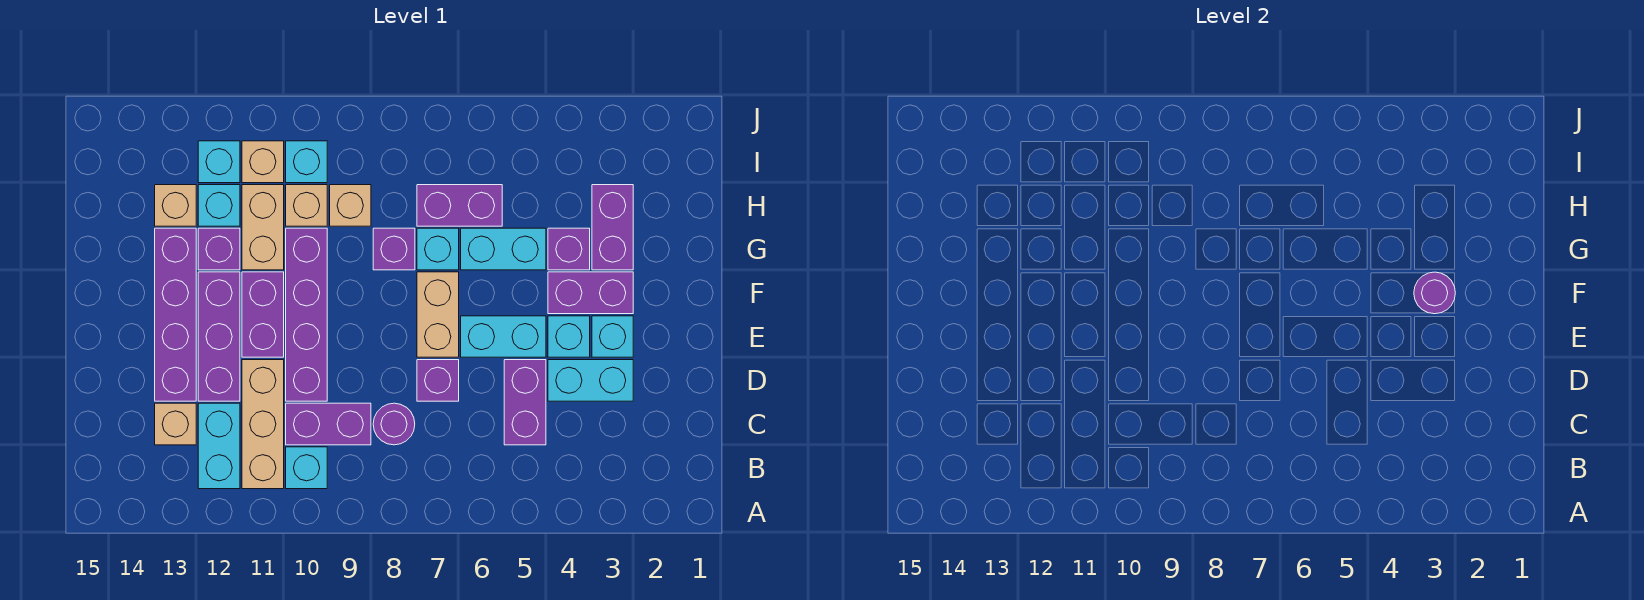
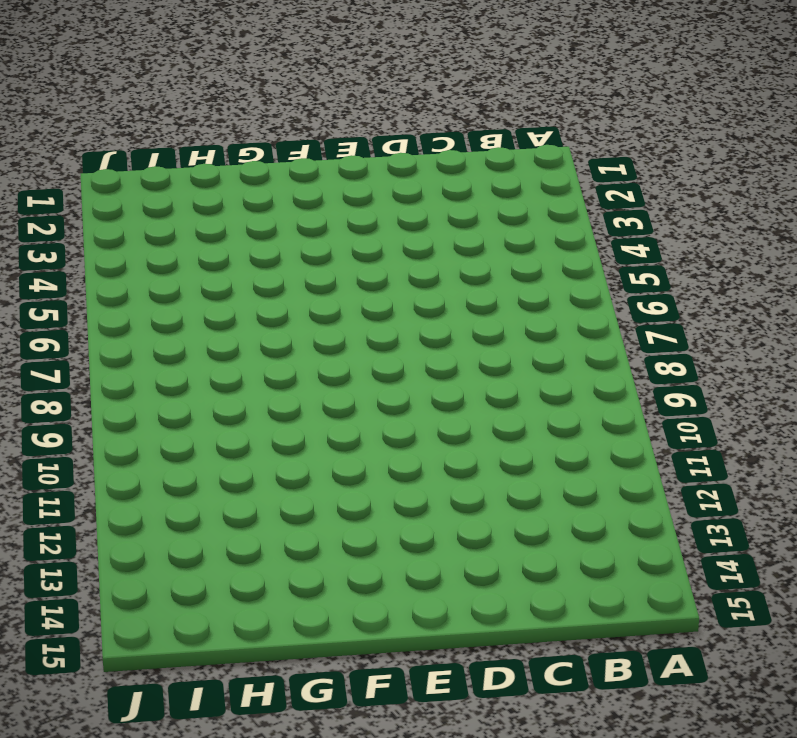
none -> cyan brick B10 level 1
none -> tan brick B11:D11 level 1
none -> cyan brick B12:C12 level 1
none -> purple brick C5:D5 level 1

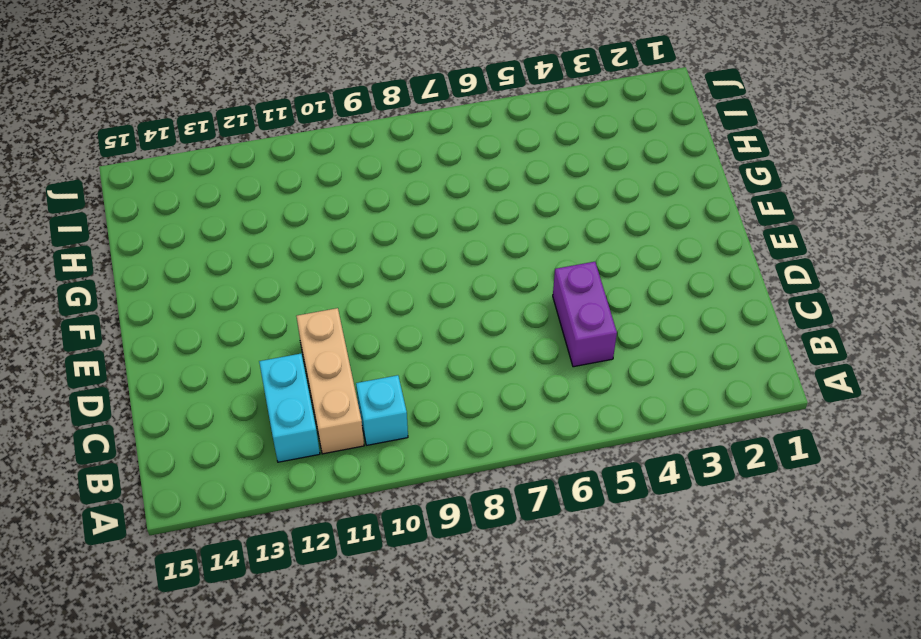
none -> purple round brick C8 level 1
none -> purple brick C9:C10 level 1
none -> tan brick C13 level 1
none -> cyan brick D3:D4 level 1

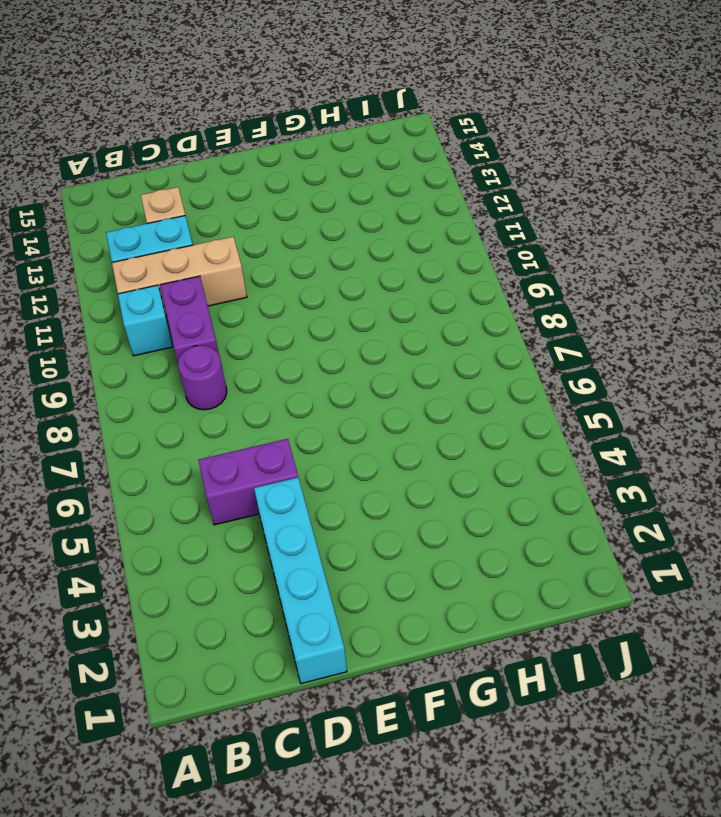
cyan brick D1:D4 level 1 -> cyan brick D3:D4 level 1
none -> purple brick D7 level 1
none -> purple brick D10:G10 level 1
none -> purple brick D12:F12 level 1
none -> purple brick D13:G13 level 1

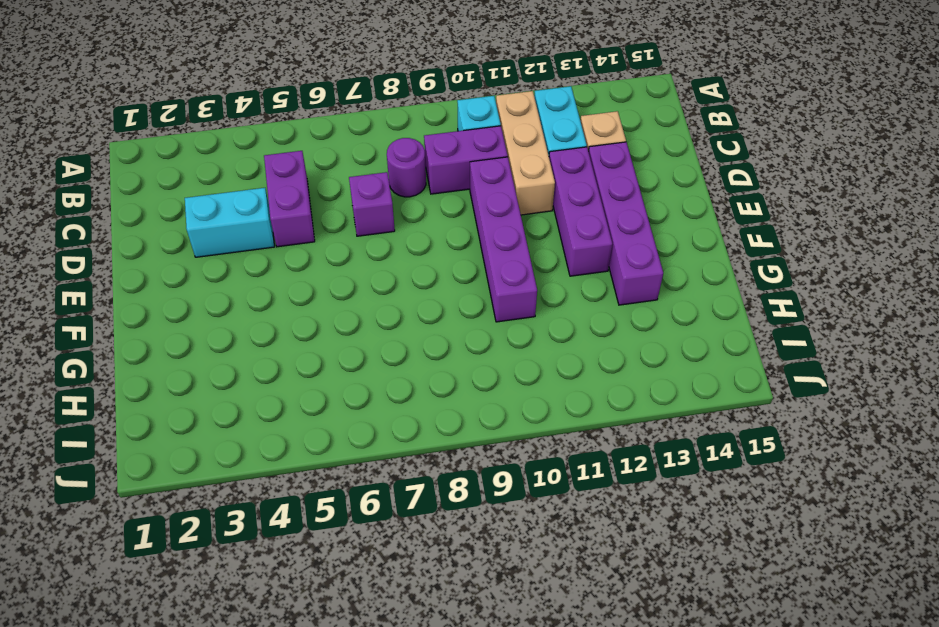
none -> cyan brick E3 level 1
none -> cyan brick E4 level 1
none -> cyan brick E5:E6 level 1
none -> tan brick E7:F7 level 1

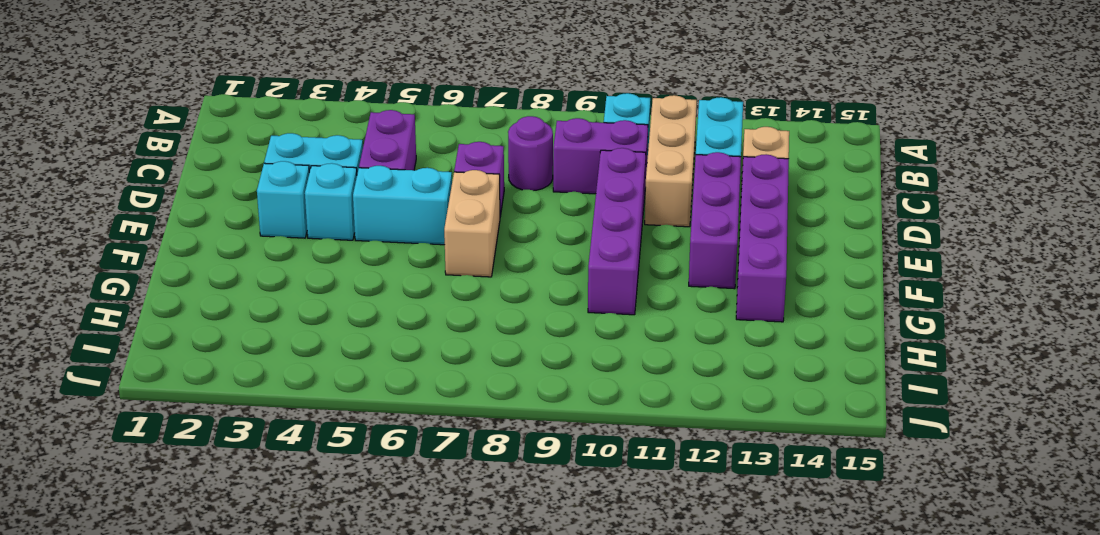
none -> purple brick E11:F11 level 1
none -> purple brick F3:F4 level 1
none -> purple brick G3:H3 level 1
none -> purple brick G4 level 1

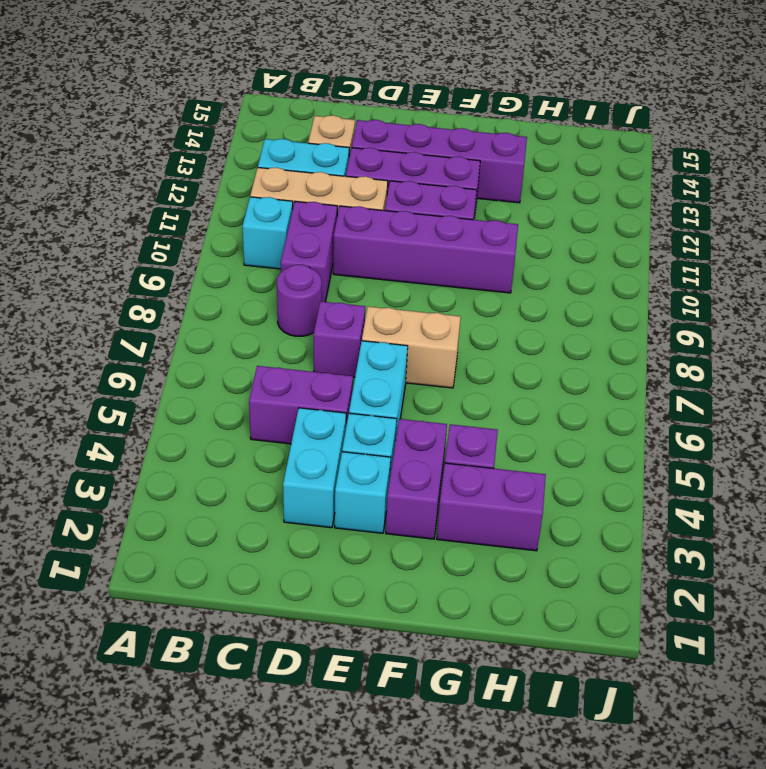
none -> cyan brick G5:G6 level 1
none -> cyan brick G7 level 1
none -> purple brick G8 level 1
none -> tan brick G11:H11 level 1

